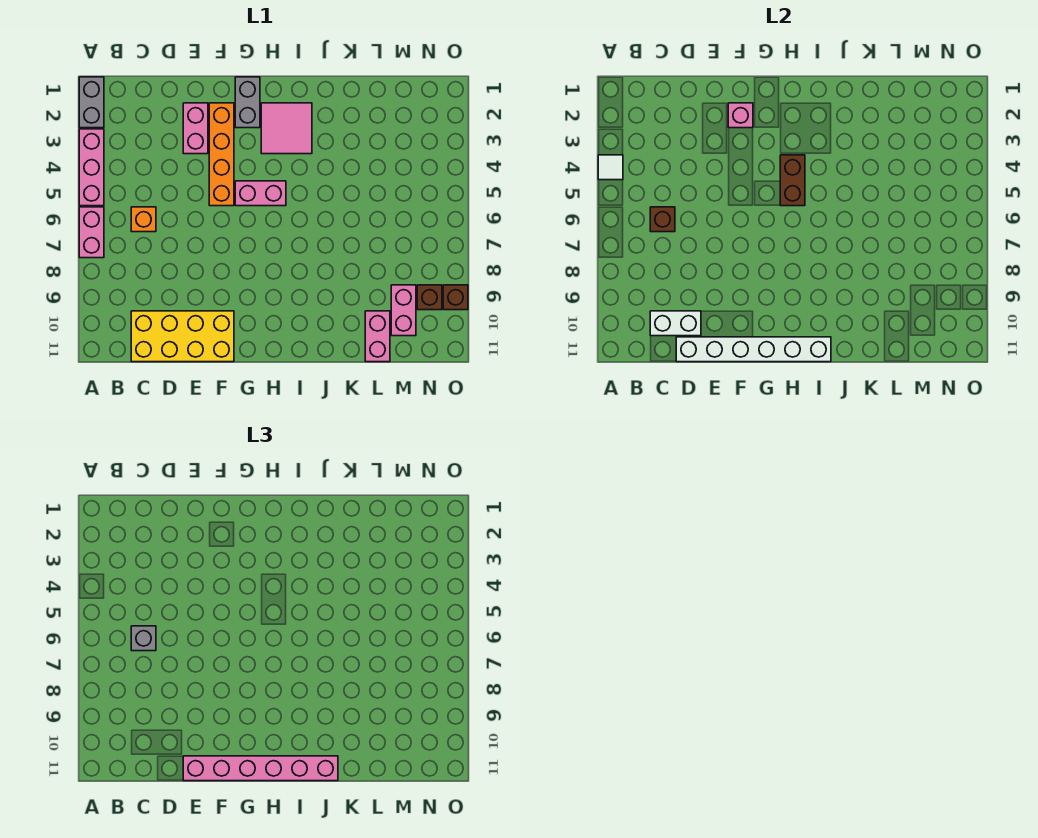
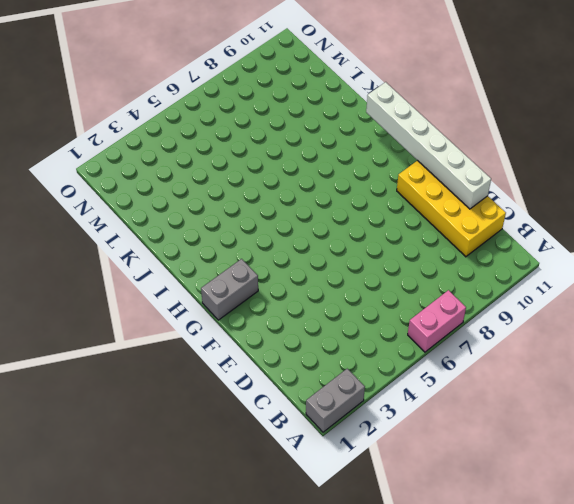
none -> pink brick A3:A5 level 1
none -> orange brick C6 level 1
none -> pink brick E2:E3 level 1

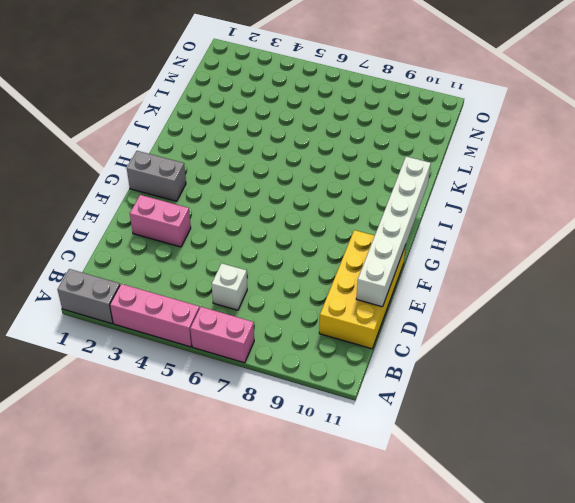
white brick C6 level 1 -> orange brick C6 level 1
none -> orange brick F2:F5 level 1
none -> pink brick G5:H5 level 1
none -> pink tile H2:I3 level 1

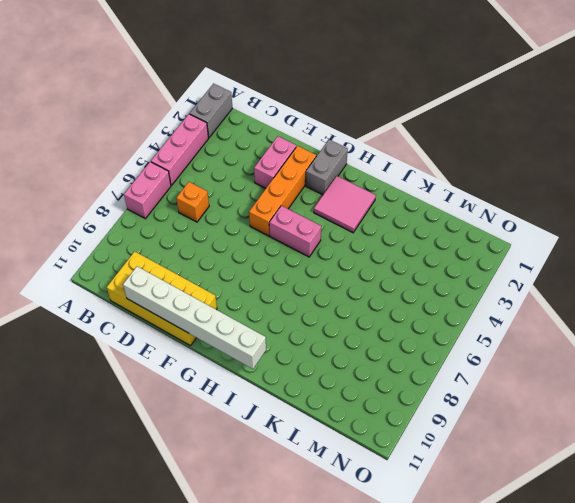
none -> pink brick L10:L11 level 1
none -> pink brick M9:M10 level 1
none -> brown brick N9 level 1

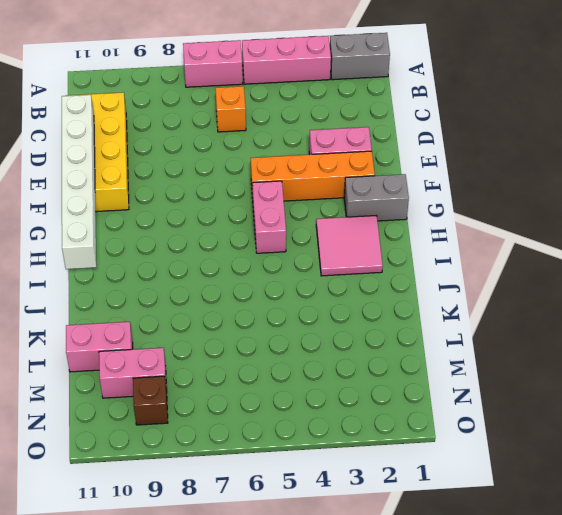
none -> brown brick O9 level 1
none -> white tile A4 level 2
none -> brown brick C6 level 2

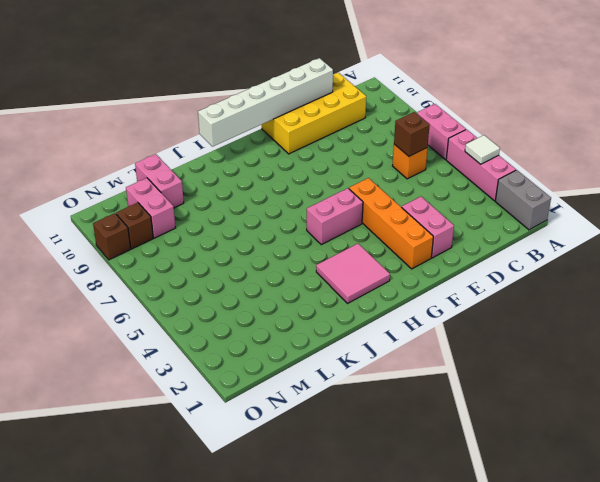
none -> grey brick G1:G2 level 1
none -> white brick C10:D10 level 2
none -> pink brick F2 level 2

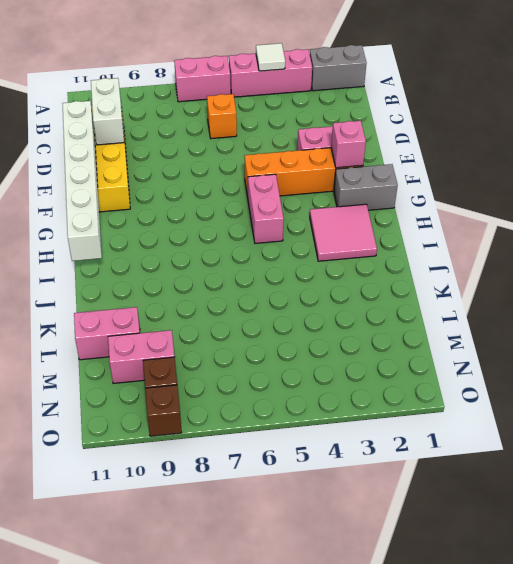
none -> brown brick C6 level 2
none -> brown brick H4:H5 level 2
none -> grey brick C6 level 3

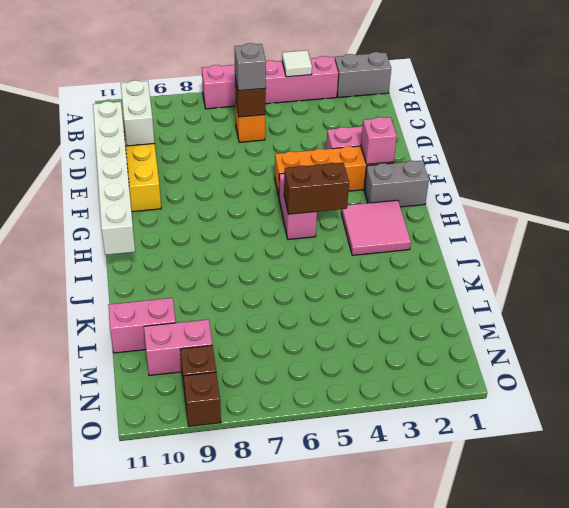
none -> pink brick E11:J11 level 3

